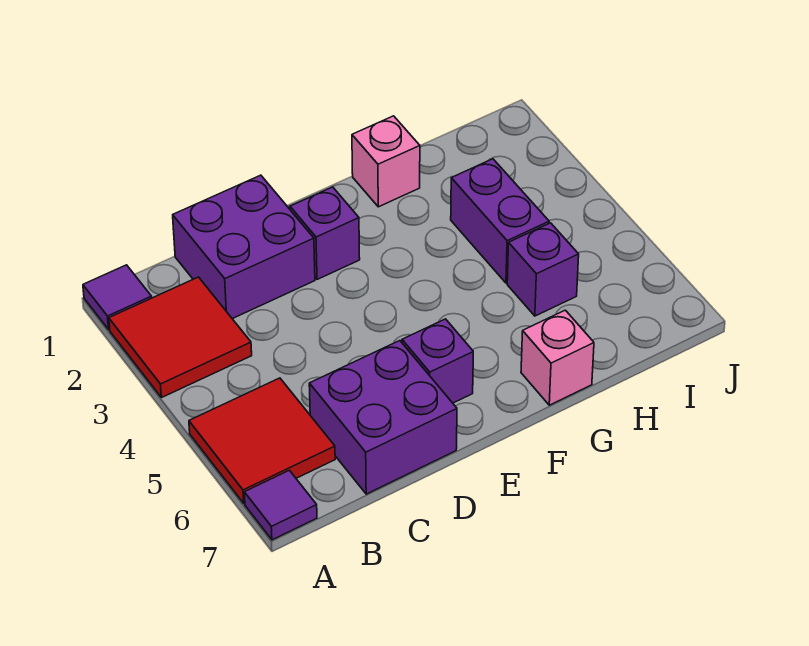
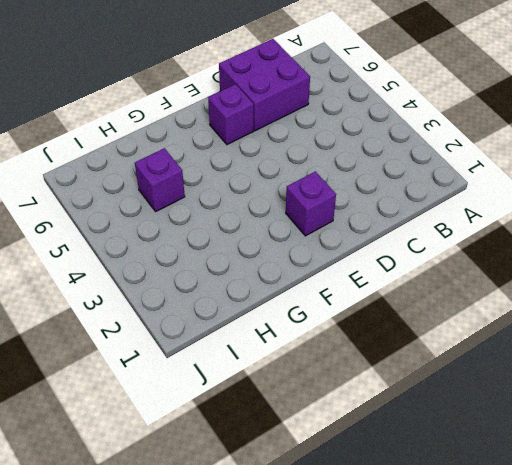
none -> purple tile A1 level 1
none -> red tile A2:B3 level 1
none -> red tile A5:B6 level 1

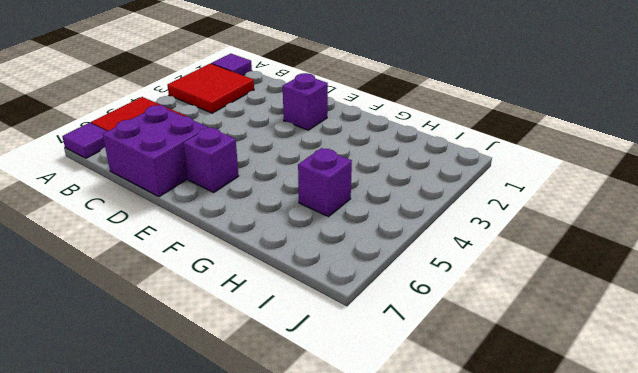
none -> purple brick C1:D2 level 1
none -> pink brick G1 level 1
none -> pink brick G7 level 1

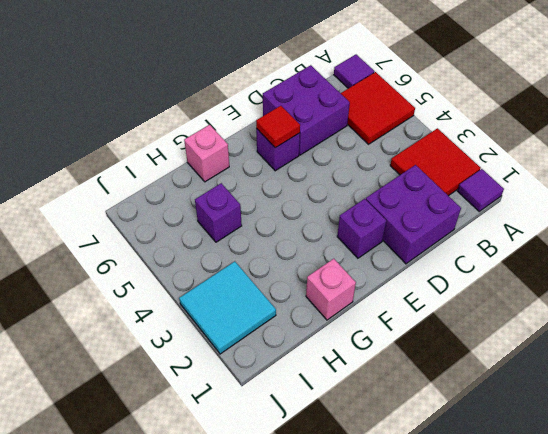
red tile E6 level 2 -> none
cyan tile I2:J3 level 1 -> none
none -> purple brick H3:H4 level 1

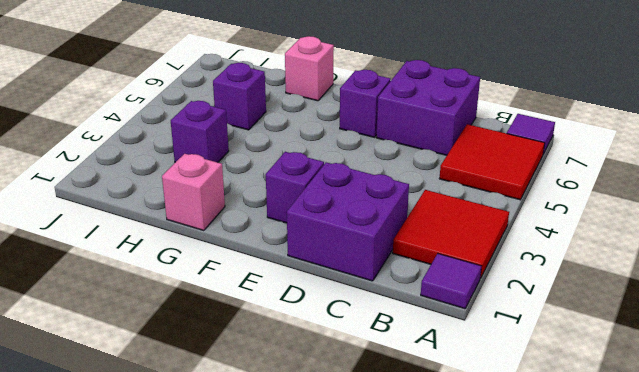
purple brick H3 level 1 -> purple brick H3:H4 level 1

